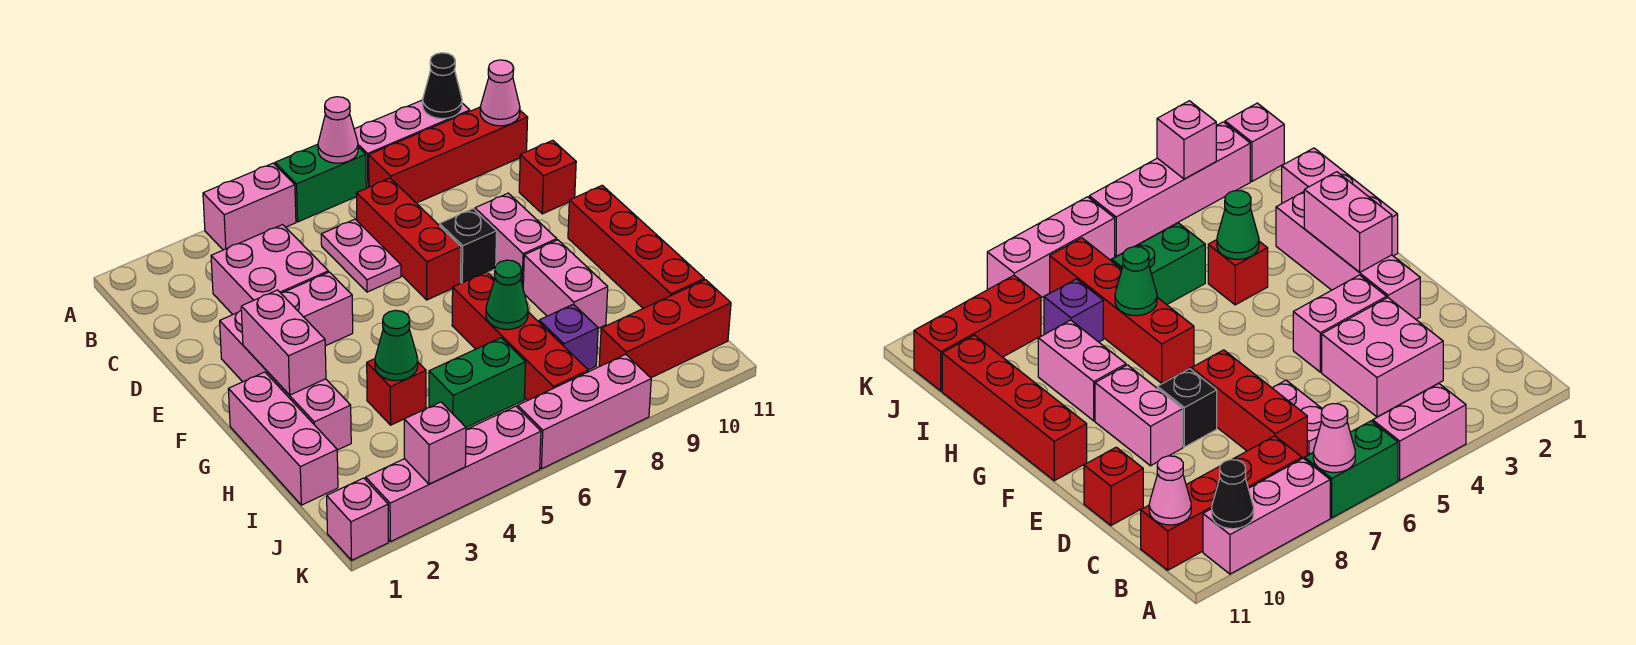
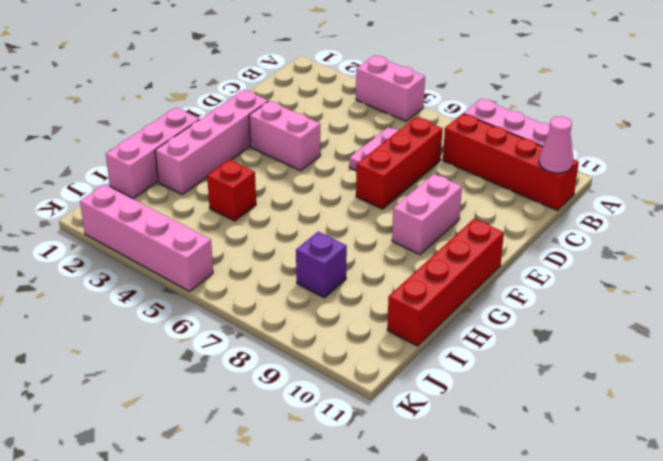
none -> green brick A6:A7 level 1
none -> pink brick C3:D4 level 1
none -> red brick D11 level 1
none -> black brick E8 level 1

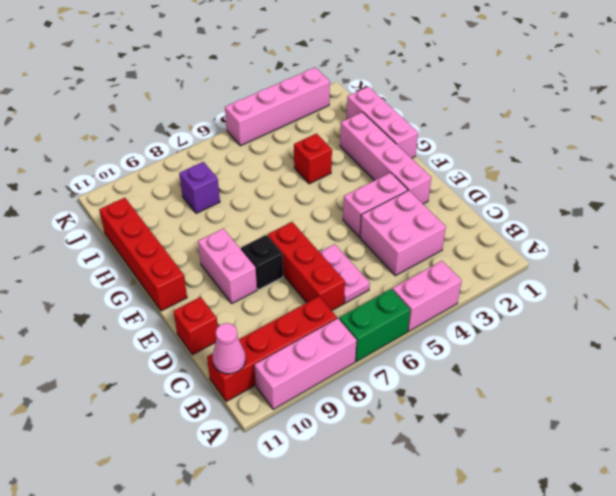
none -> red brick G7:J7 level 1
none -> pink brick G9:H9 level 1
none -> green brick I5:I6 level 1
none -> red brick J9:J11 level 1

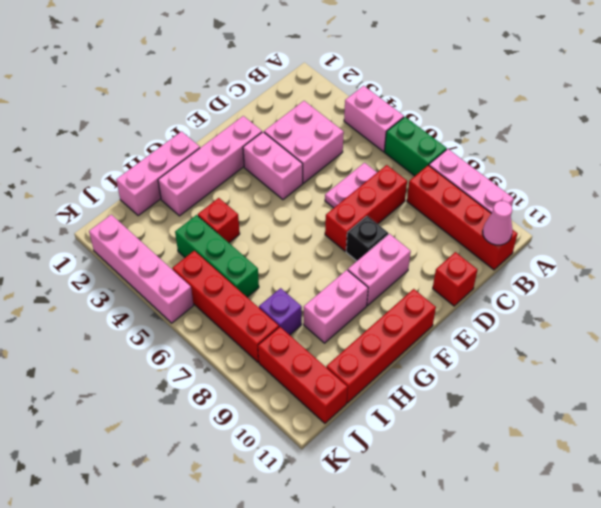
green brick I4:I6 level 1 -> green brick I5:I6 level 1
red brick J5:J8 level 1 -> red brick G7:J7 level 1
none -> pink brick K1 level 1
none -> pink brick K6:K8 level 1
none -> pink cone A7 level 2
none -> black cone A10 level 2

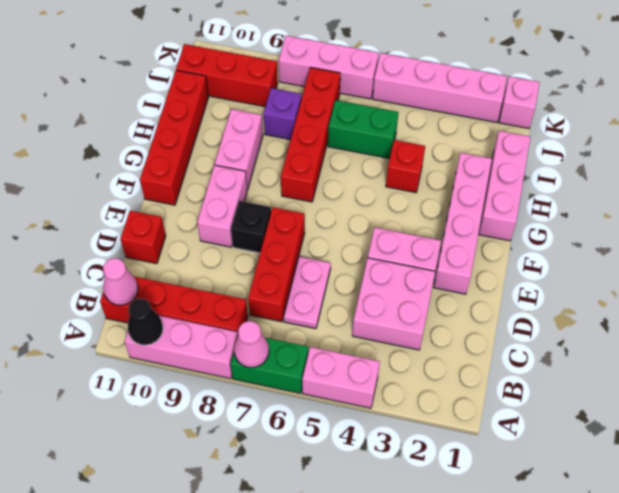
none -> pink brick F2:G2 level 2
none -> green cone H4 level 2
none -> green cone H7 level 2
none -> pink brick K3 level 2

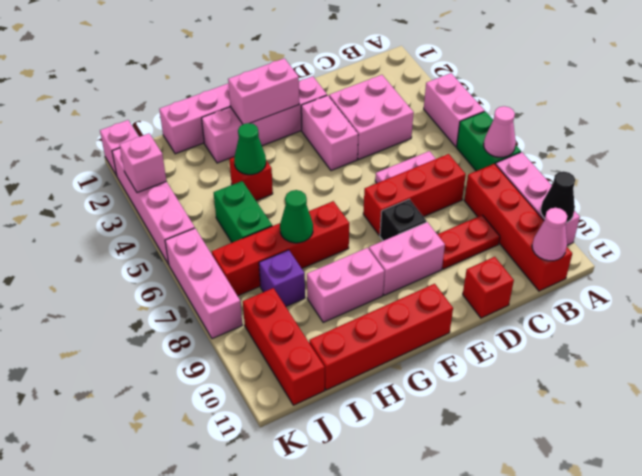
red plate C9:D9 level 1 -> none

